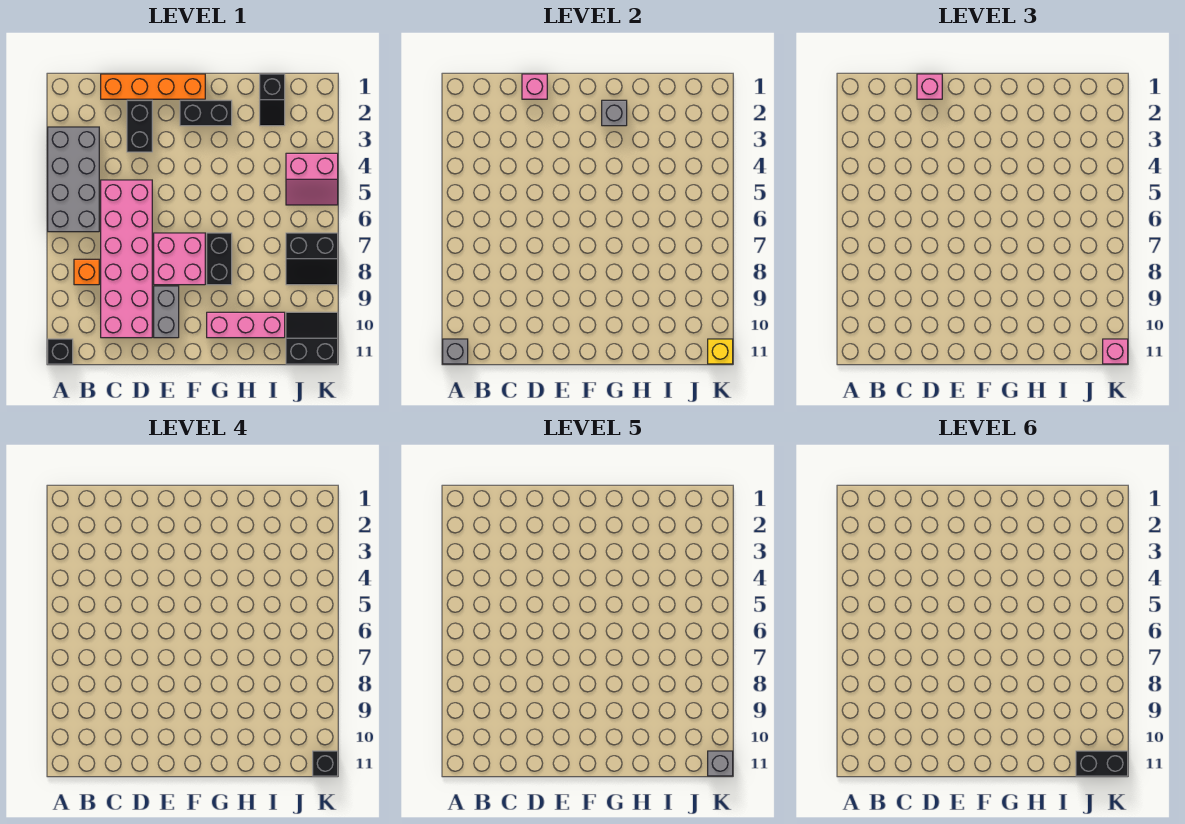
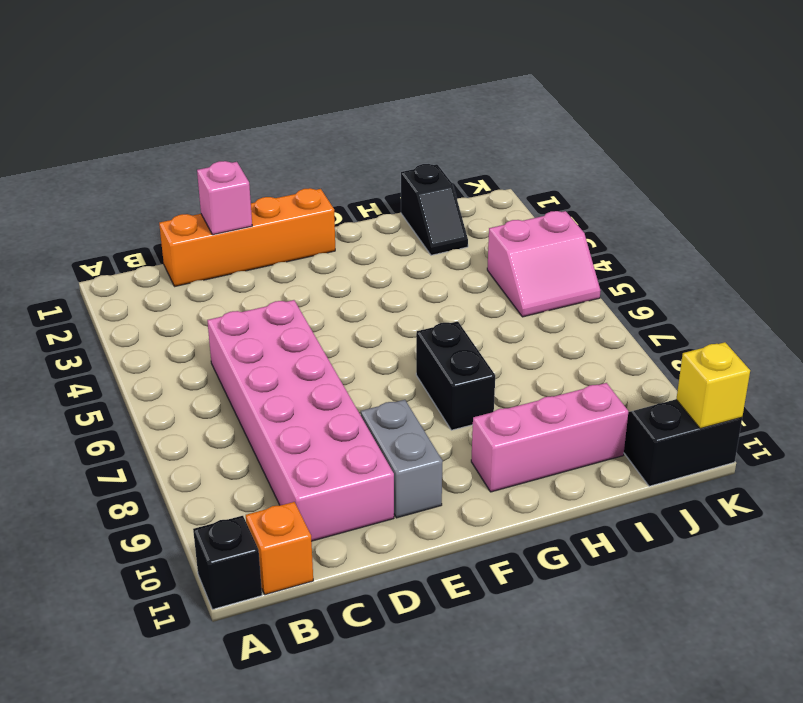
orange brick B11 level 1 -> orange brick B8 level 1
none -> grey brick A3:B6 level 1
none -> black brick D2:D3 level 1
none -> pink brick E7:F8 level 1

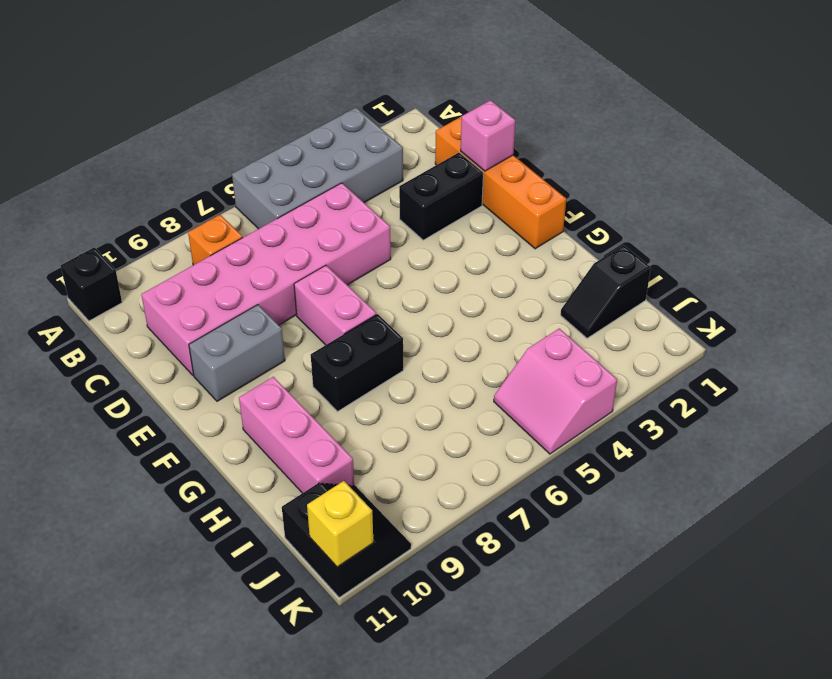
pink brick E7:F7 level 1 -> pink brick E7:F8 level 1
none -> black brick F2:G2 level 1
none -> black slope J7:K8 level 1 top 7
none -> grey brick A11 level 2

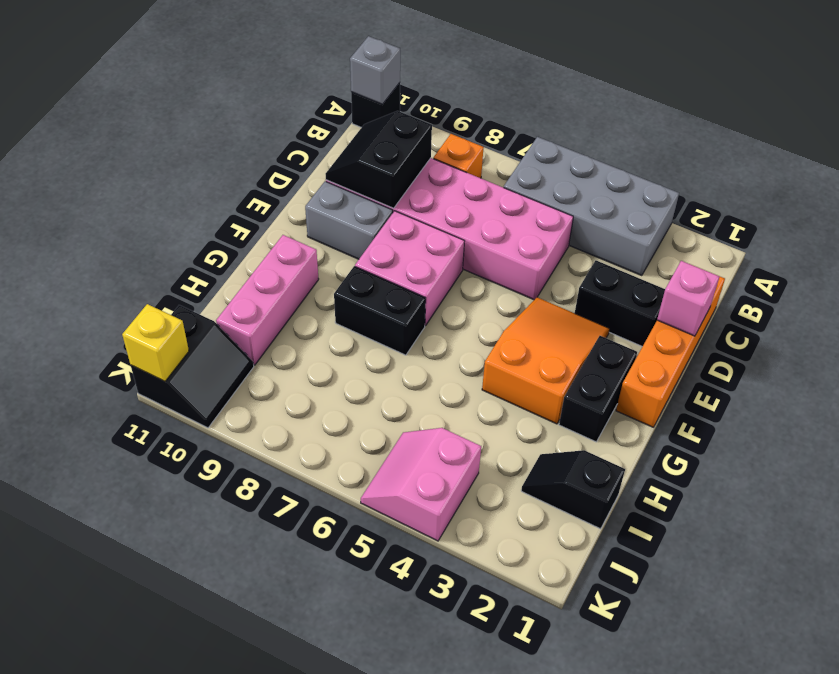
black slope C9:D10 level 2 top 9 -> black slope J7:K8 level 1 top 7
orange slope E3:G4 level 1 top G -> none
none -> grey brick G2 level 2
none -> pink brick D1 level 3
none -> pink brick K11 level 3

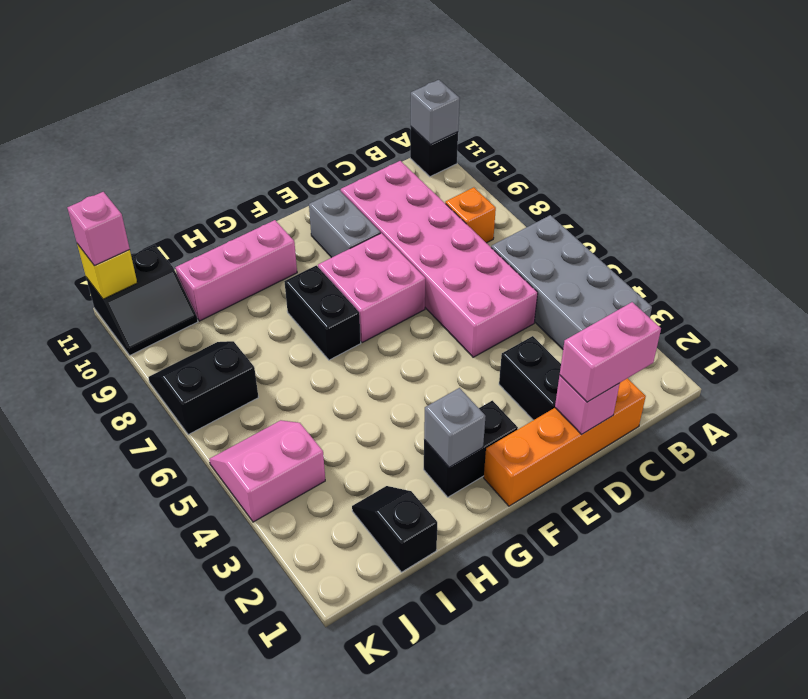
pink brick C1:D1 level 3 -> pink brick D1 level 3
none -> black brick K11 level 4
none -> grey brick K11 level 5
none -> black brick J11:K11 level 6

